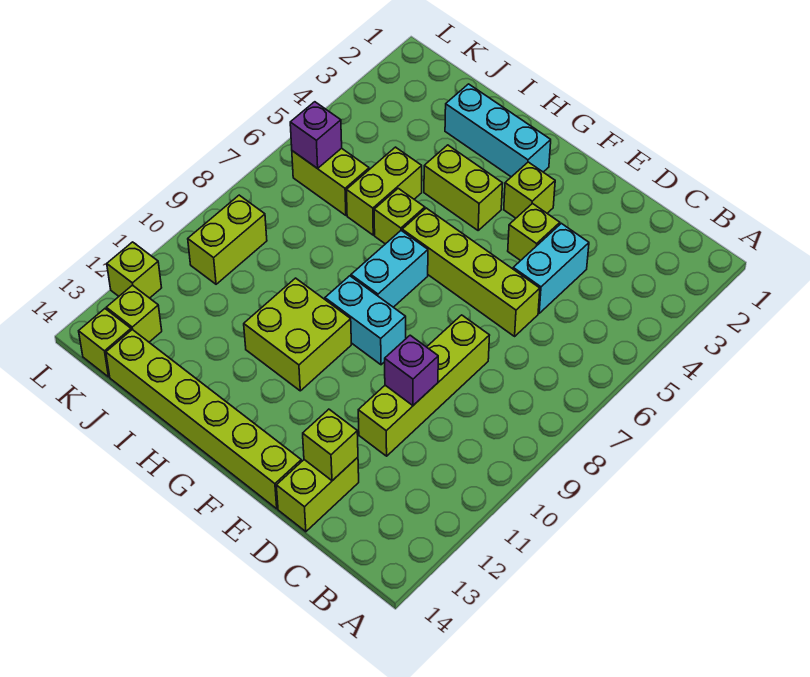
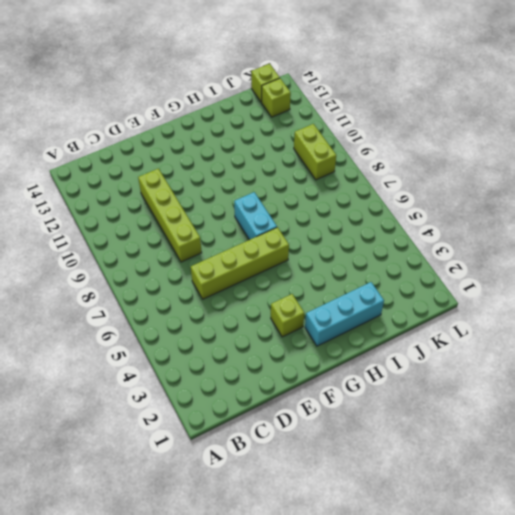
none -> cyan brick D4:D5 level 1
none -> lime brick D13:D14 level 1
none -> lime brick E4 level 1

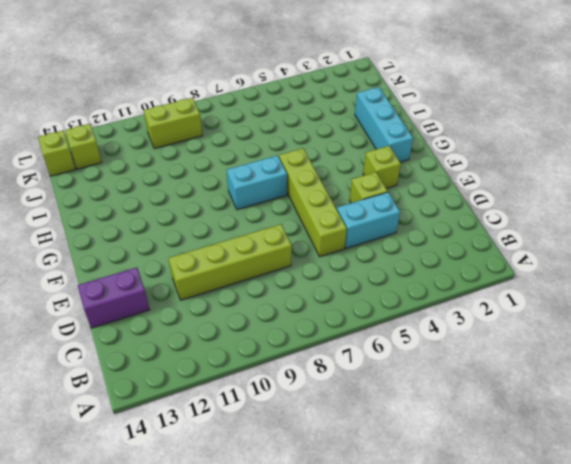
purple brick D13:D14 level 1 -> lime brick D13:D14 level 1
none -> lime brick E14:J14 level 1
none -> cyan brick F9:G9 level 1
none -> lime brick G4:H4 level 1

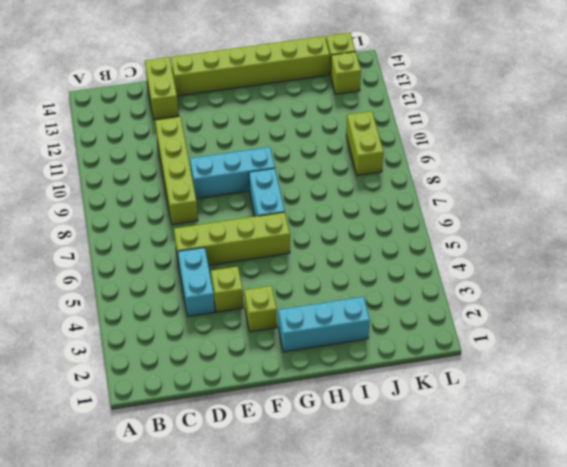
cyan brick E9:G9 level 1 -> cyan brick F9:G9 level 1
none -> lime brick G4:H4 level 1
none -> lime brick G10:H11 level 1
none -> lime brick H6 level 1

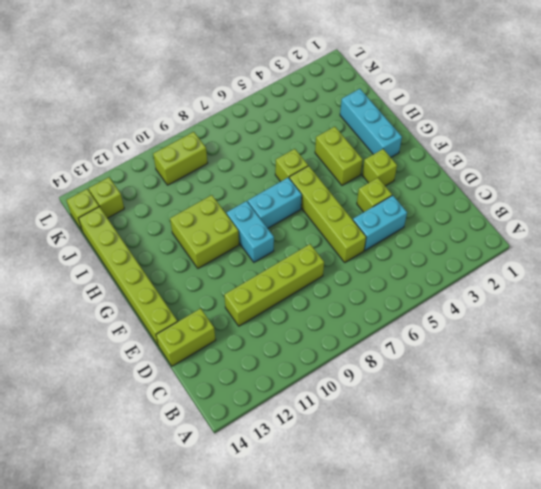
none -> lime brick I5:I6 level 1
none -> lime brick J6:K6 level 1
none -> lime brick L12 level 1

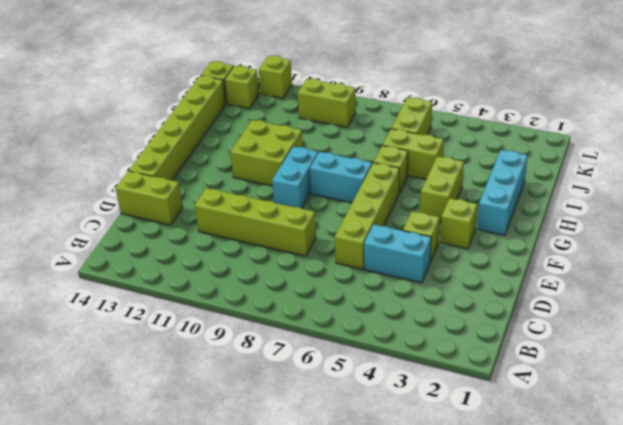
none -> purple brick D10 level 2
none -> lime brick D13 level 2
none -> purple brick K6 level 2

